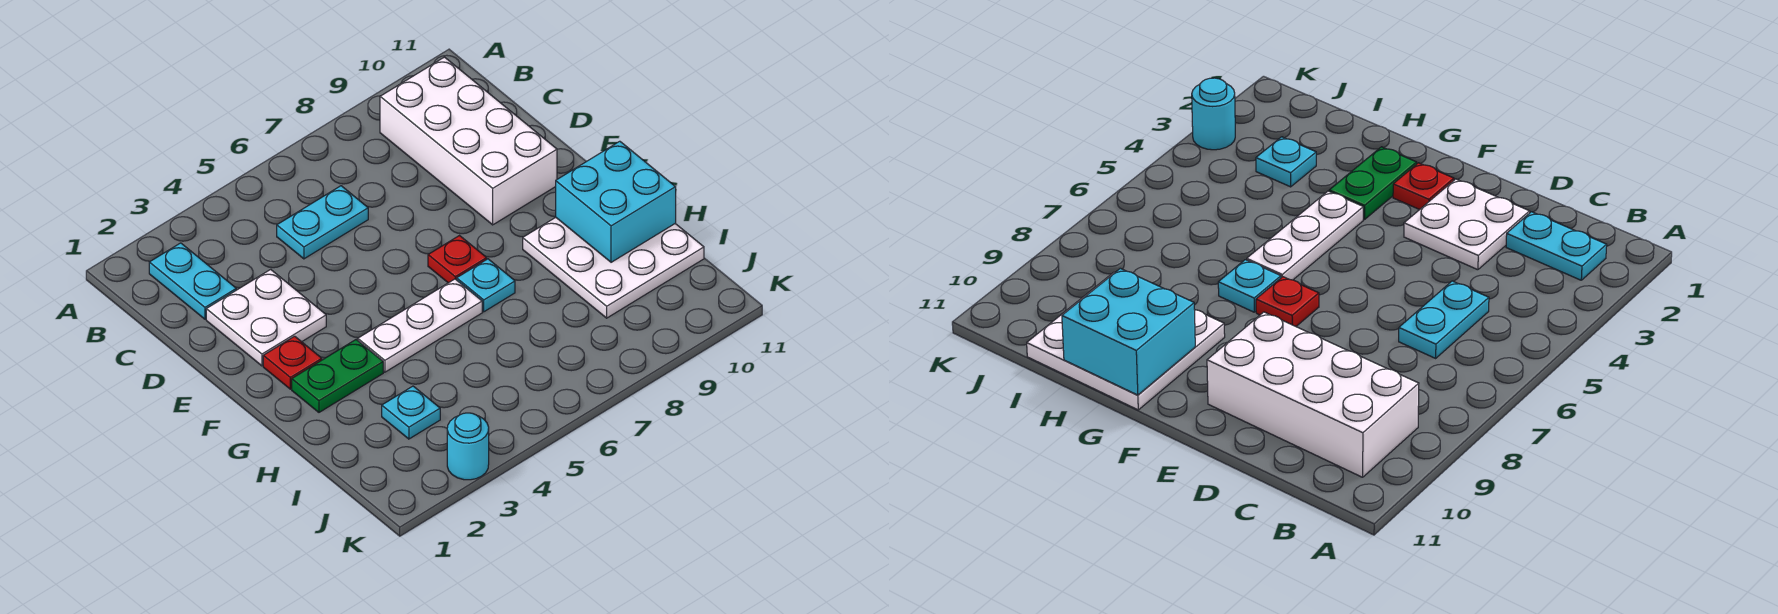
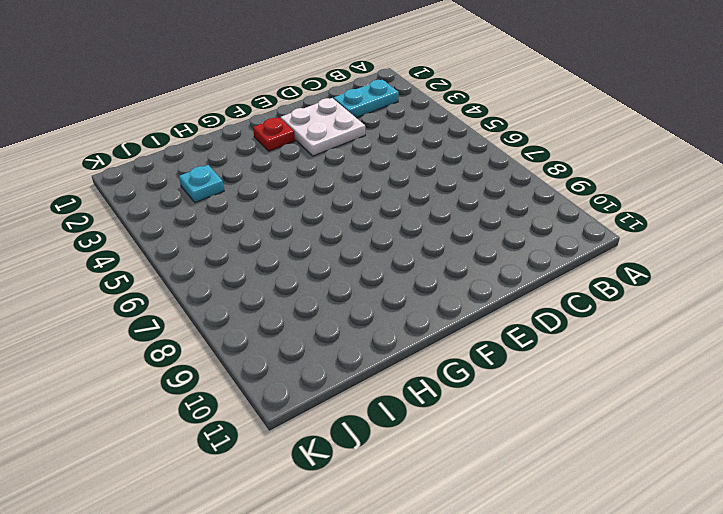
none -> white brick B9:E10 level 1
none -> cyan plate C5:C6 level 1
none -> red plate F7 level 1

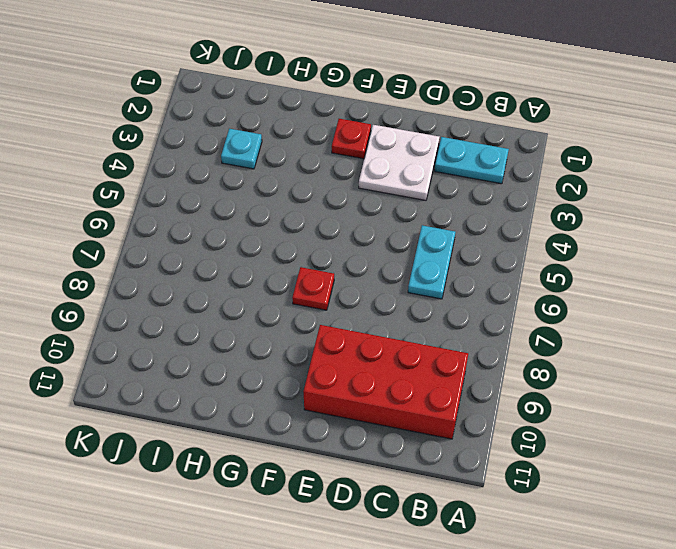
red brick B9:E10 level 1 -> white brick B9:E10 level 1
none -> green plate G2:G3 level 1
none -> white plate G4:G6 level 1
none -> cyan plate G7 level 1

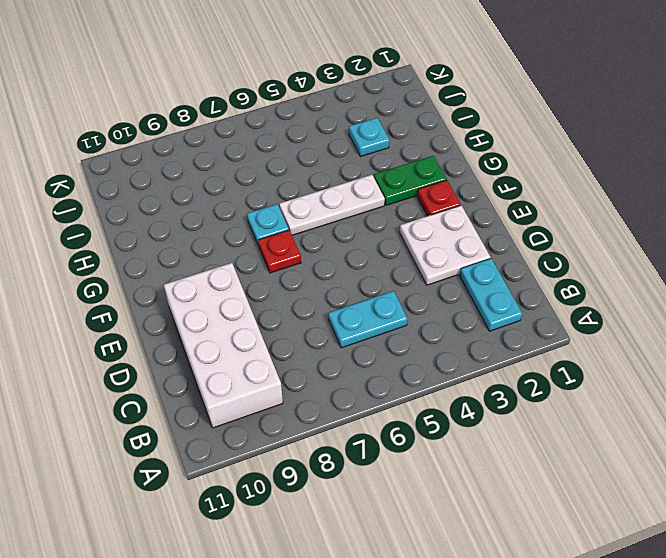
none -> white plate G9:I11 level 1
none -> cyan round brick K3 level 1
none -> cyan brick G10:H11 level 2

